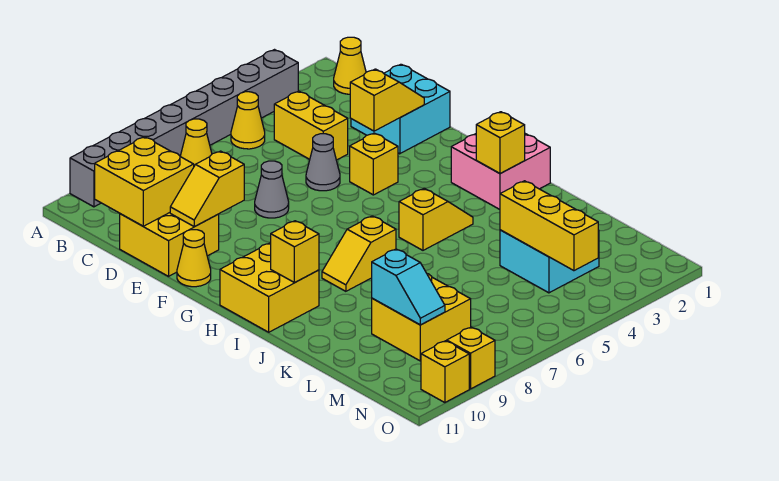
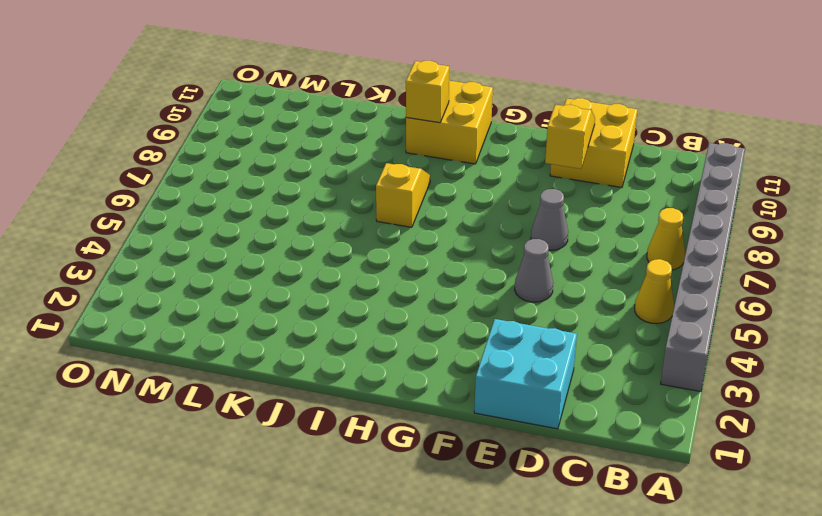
none -> yellow cone B1 level 1
none -> yellow brick C4:D4 level 1
none -> yellow brick F4 level 1

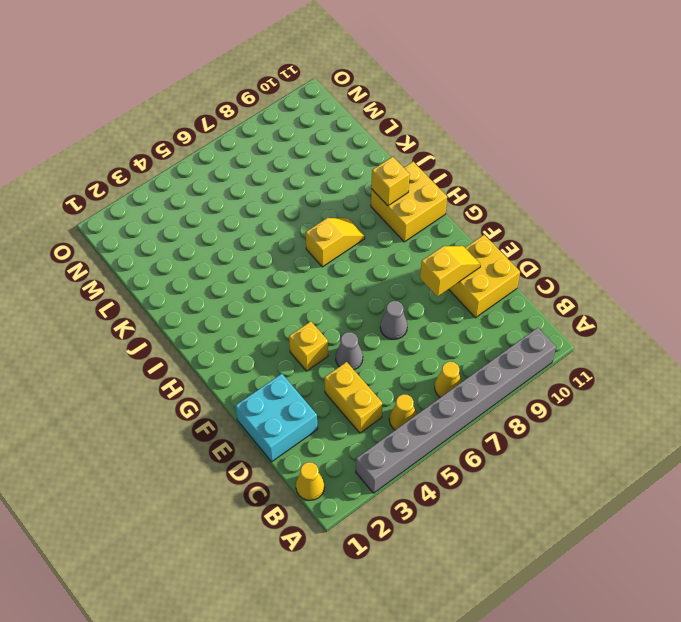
none -> yellow cone F11 level 1
none -> pink brick H1:I2 level 1
none -> yellow slope I4:I5 level 1 top 5

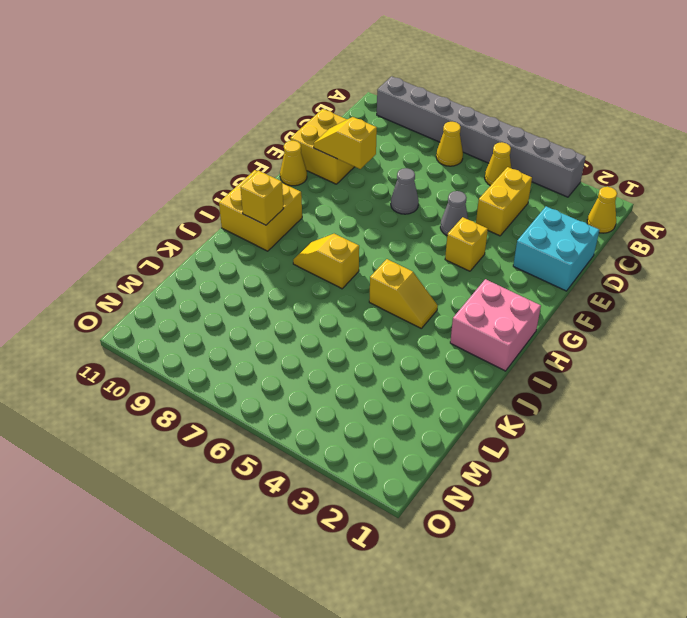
none -> cyan brick L3:M4 level 1
none -> yellow brick L8:M9 level 1
none -> yellow brick O9 level 1

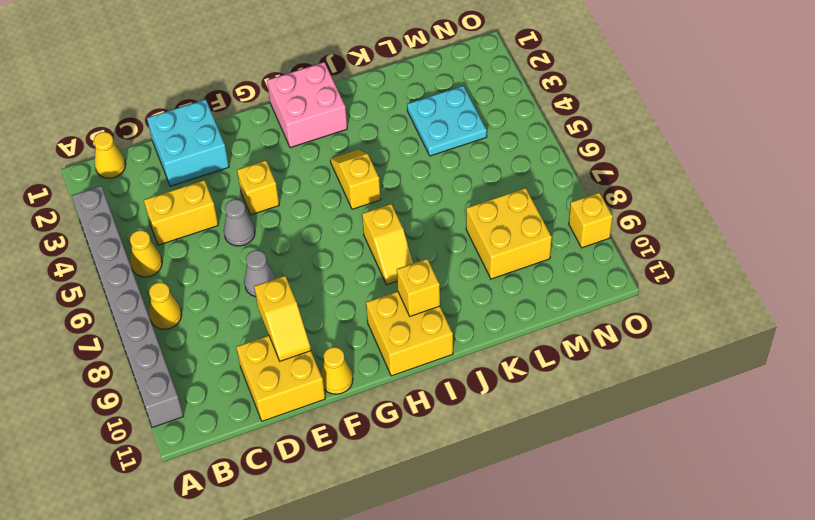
cyan plate L3:M4 level 1 -> cyan brick L3:M4 level 1
none -> yellow brick O10 level 1
none -> yellow brick C10:D11 level 2
none -> yellow slope E2:E3 level 2 top 3

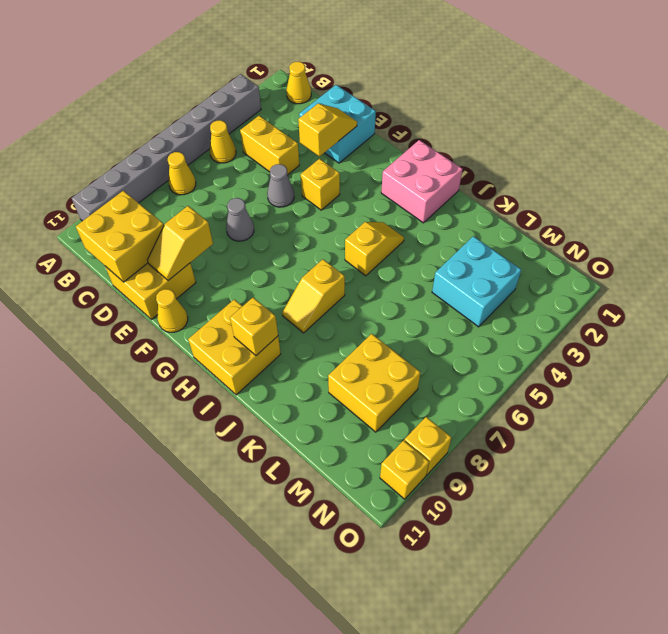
none -> yellow brick I2 level 2
none -> yellow brick L4:N4 level 2
none -> cyan slope L9:M9 level 2 top L

